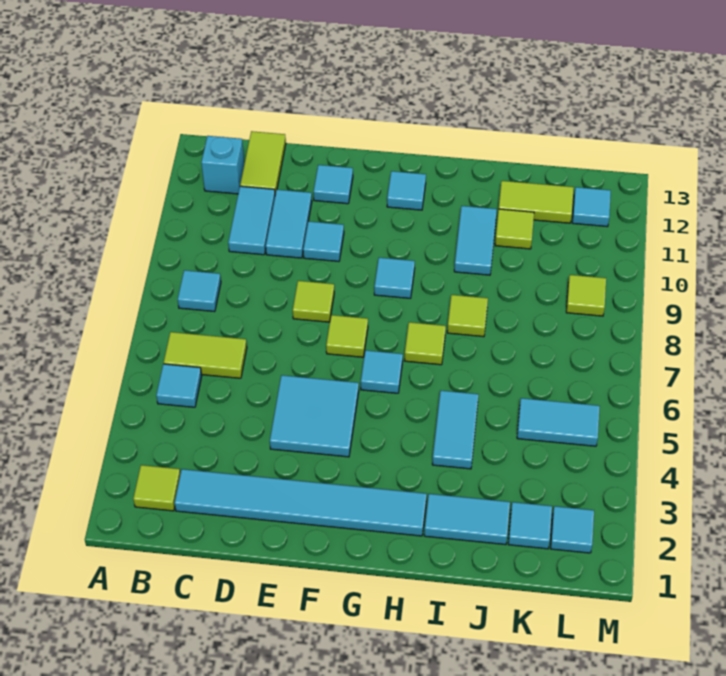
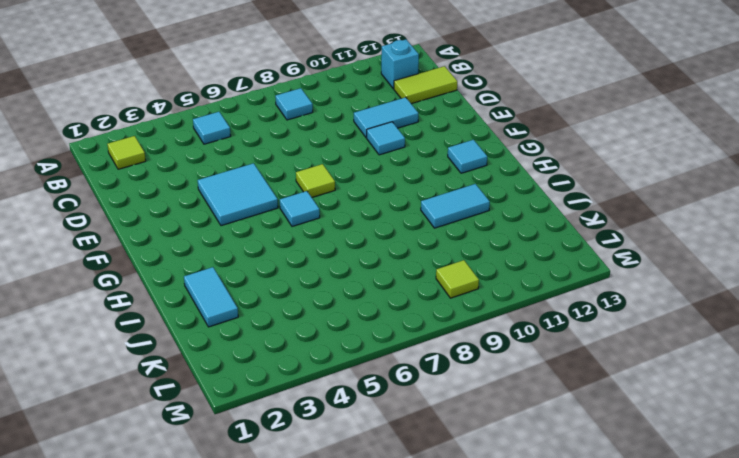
none -> lime tile B6:C6 level 1
none -> cyan tile C2:H2 level 1
none -> cyan tile C10:C11 level 1

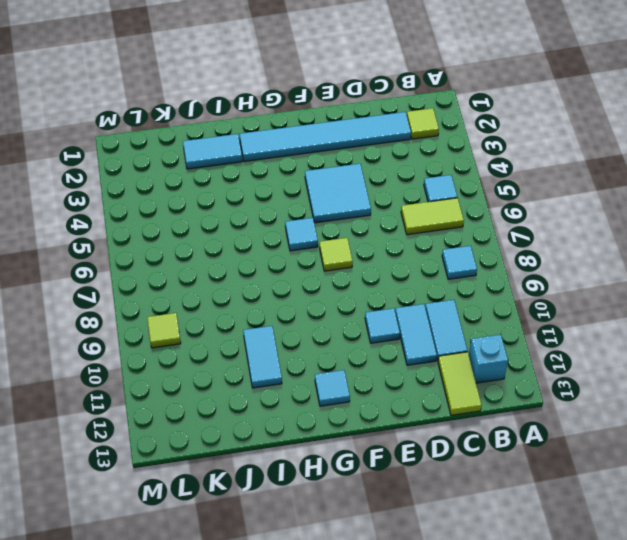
none -> lime tile E8 level 1
none -> cyan tile E12 level 1
none -> cyan tile G9 level 1

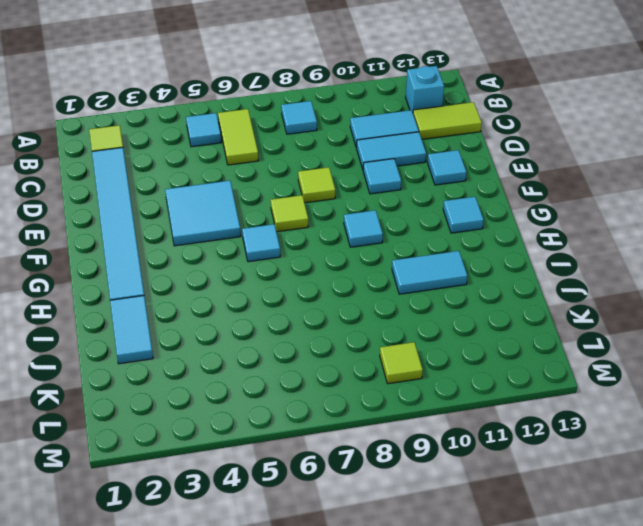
none -> lime tile H7 level 1
none -> cyan tile I4:I5 level 1
none -> lime tile I8 level 1

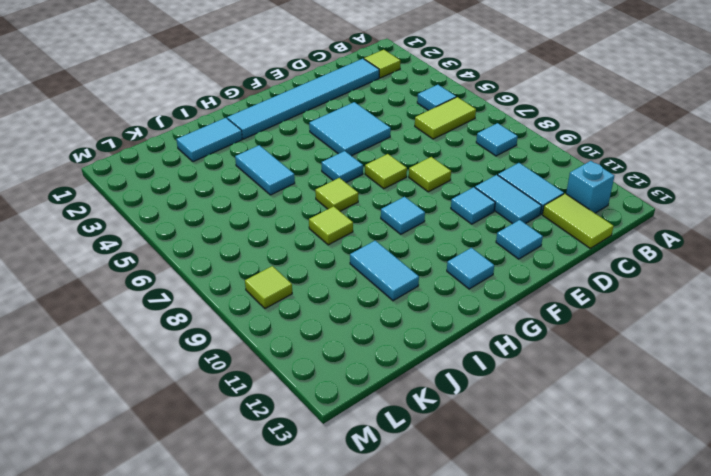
none -> lime tile J11 level 1
none -> lime tile J12:K12 level 1
none -> cyan tile K2 level 1

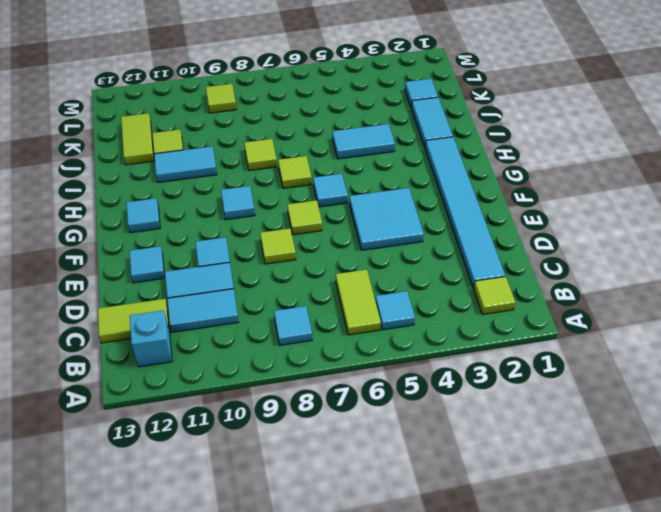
none -> cyan tile K5:L5 level 1
none -> cyan tile L2 level 1
none -> cyan tile L12 level 1

